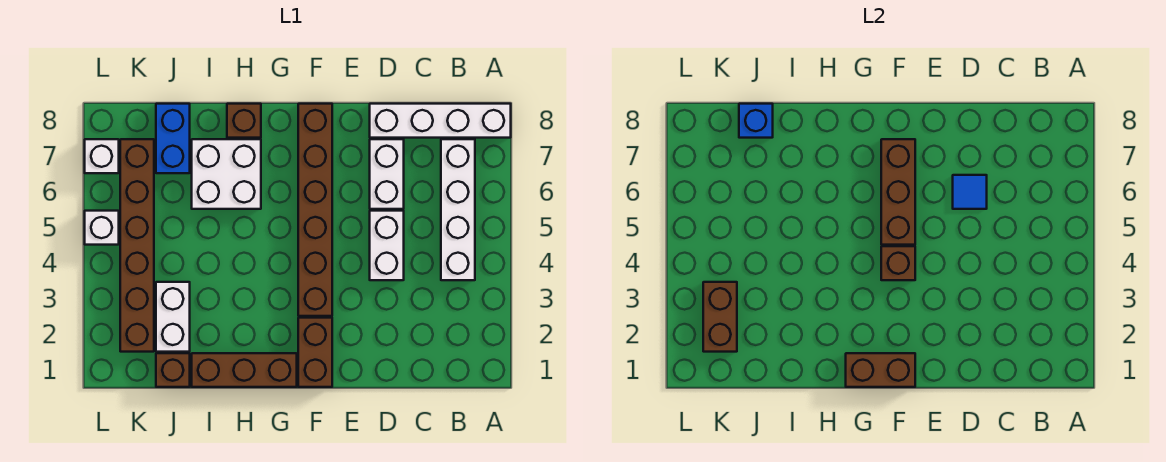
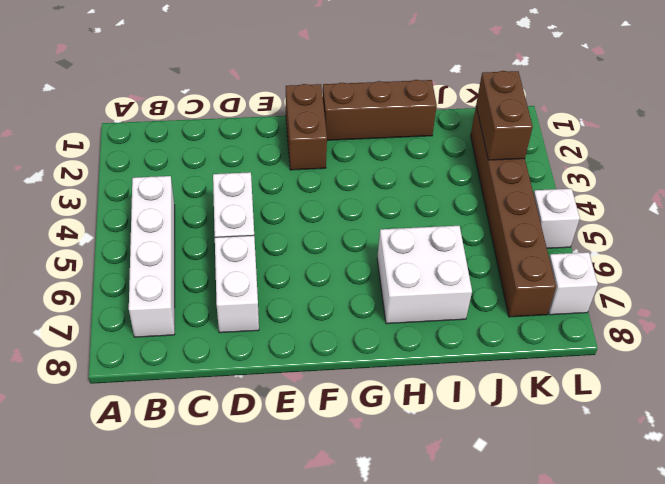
none -> white brick A8:D8 level 1
none -> brown brick F3:F8 level 1
none -> brown brick H8 level 1

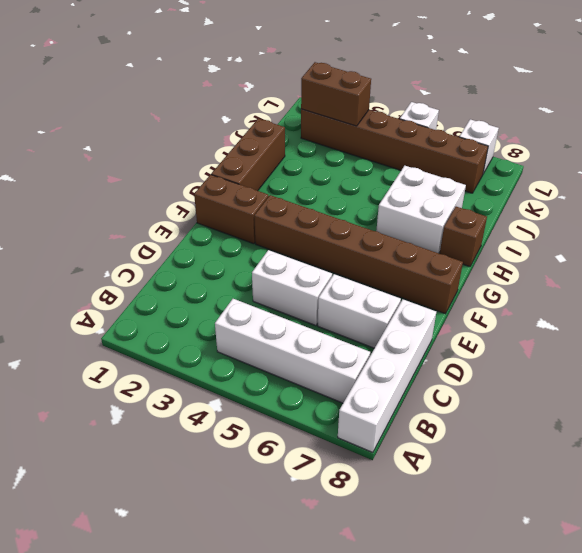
none -> brown brick J1 level 1
none -> white brick J2:J3 level 1
none -> blue brick J7:J8 level 1

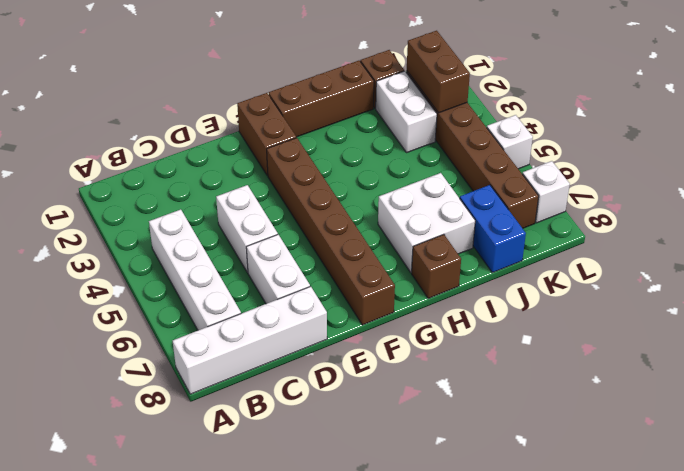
none -> blue tile D6 level 2
none -> brown brick F1:G1 level 2
none -> brown brick F4 level 2

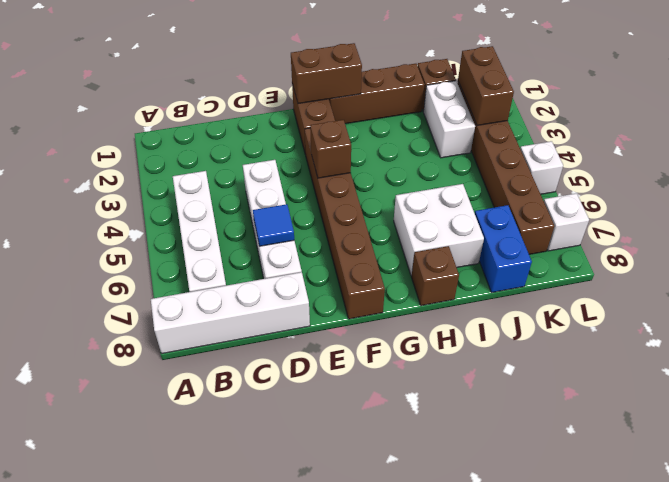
none -> brown brick F5:F7 level 2
none -> blue brick J8 level 2

